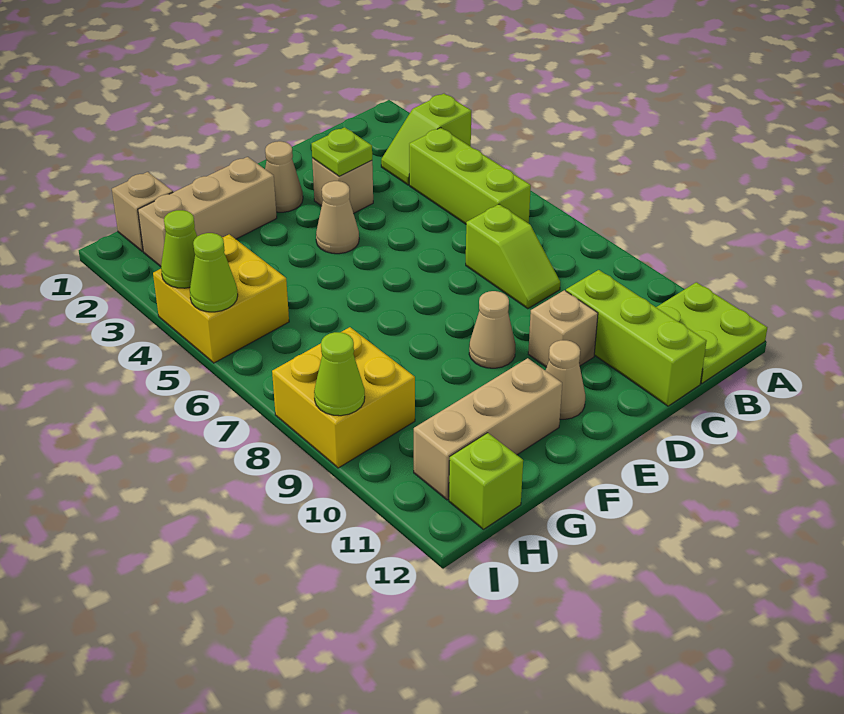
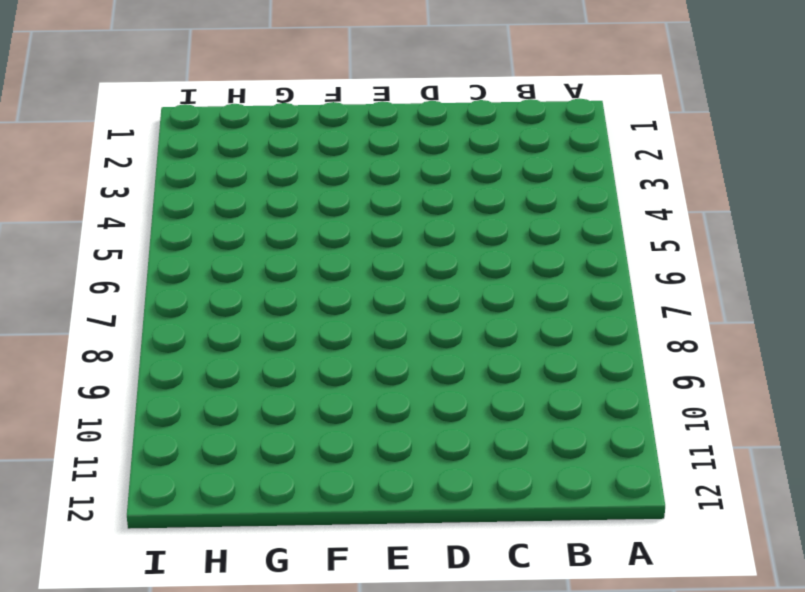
none -> lime slope A3:B3 level 1 top A
none -> lime plate A11:B12 level 1
none -> lime brick B4:B6 level 1

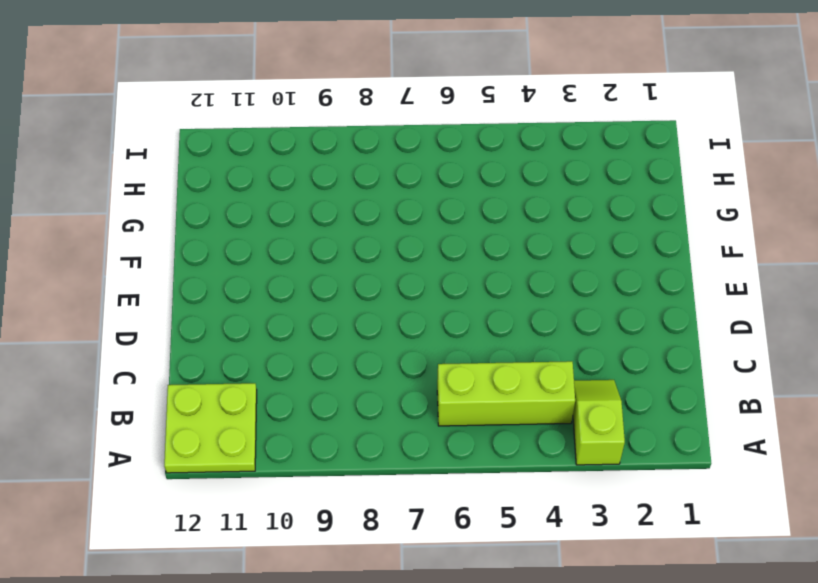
none -> lime slope C7:C8 level 1 top 7
none -> lime brick C10:C12 level 1
none -> tan brick D3 level 1

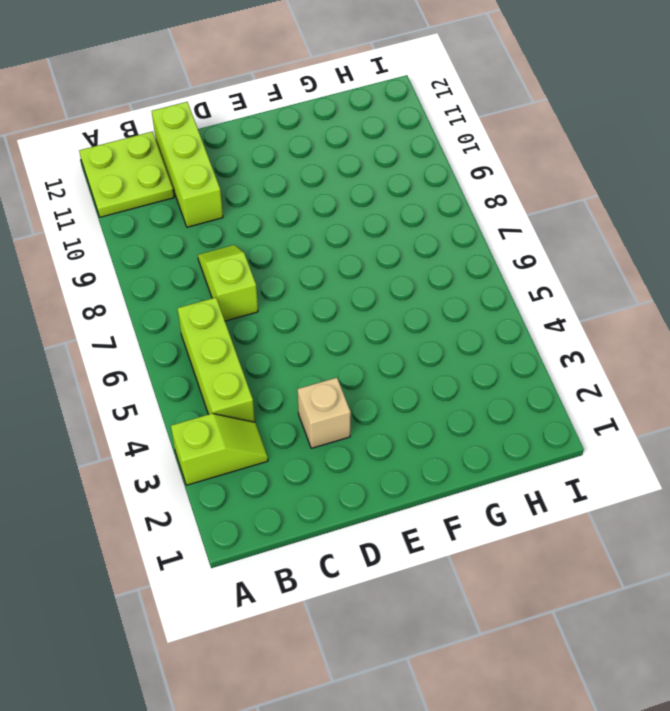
none -> tan brick D10 level 1
none -> tan cone E2 level 1
none -> tan cone E4 level 1

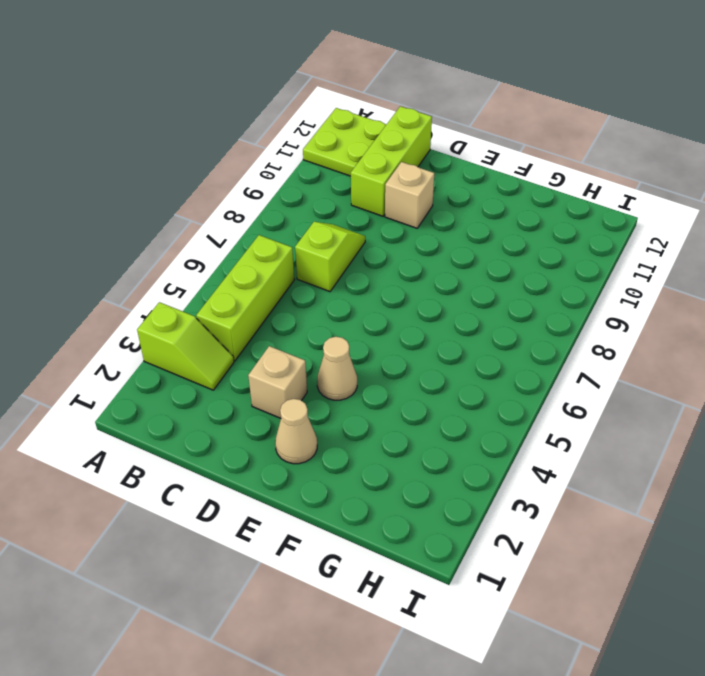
none -> tan cone E9 level 1
none -> tan cone E11 level 1
none -> tan brick F2:H2 level 1

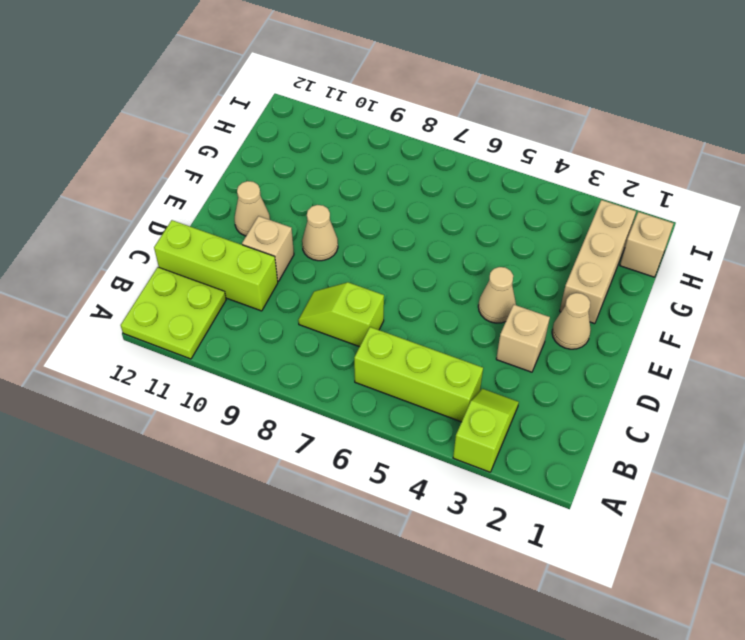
none -> tan brick F11:H11 level 1
none -> yellow brick H4:I5 level 1
none -> yellow brick H8:I9 level 1

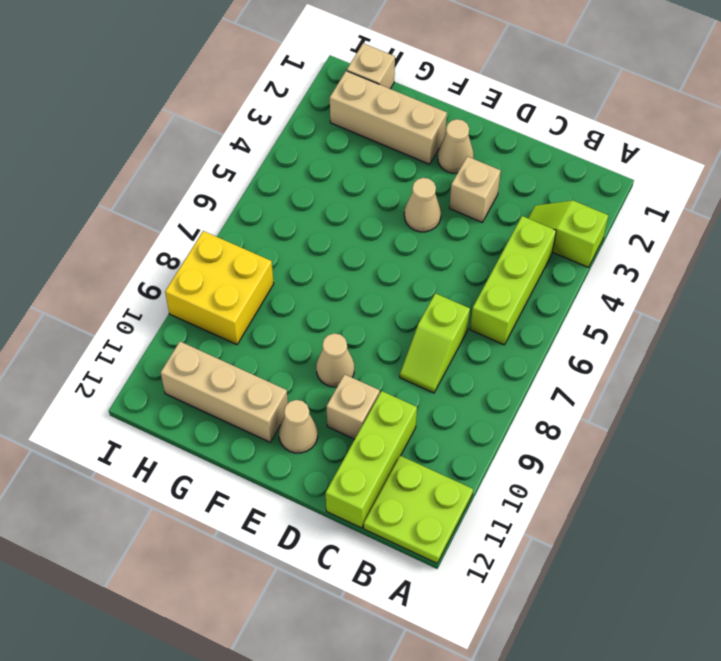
none -> yellow brick H4:I5 level 1
none -> lime brick H12 level 1
none -> lime plate D3 level 2

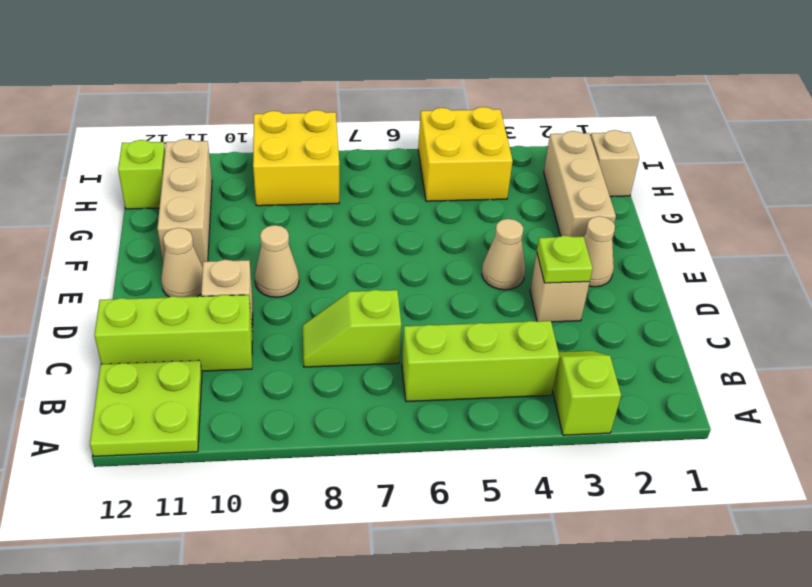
none -> lime cone I4 level 2
none -> lime cone I5 level 2
none -> lime cone I9 level 2

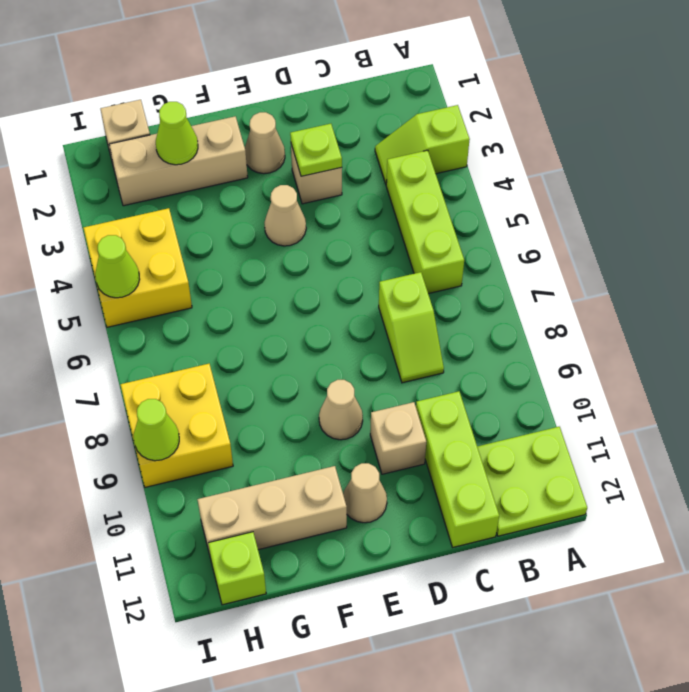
lime cone G2 level 2 -> lime cone I4 level 2

